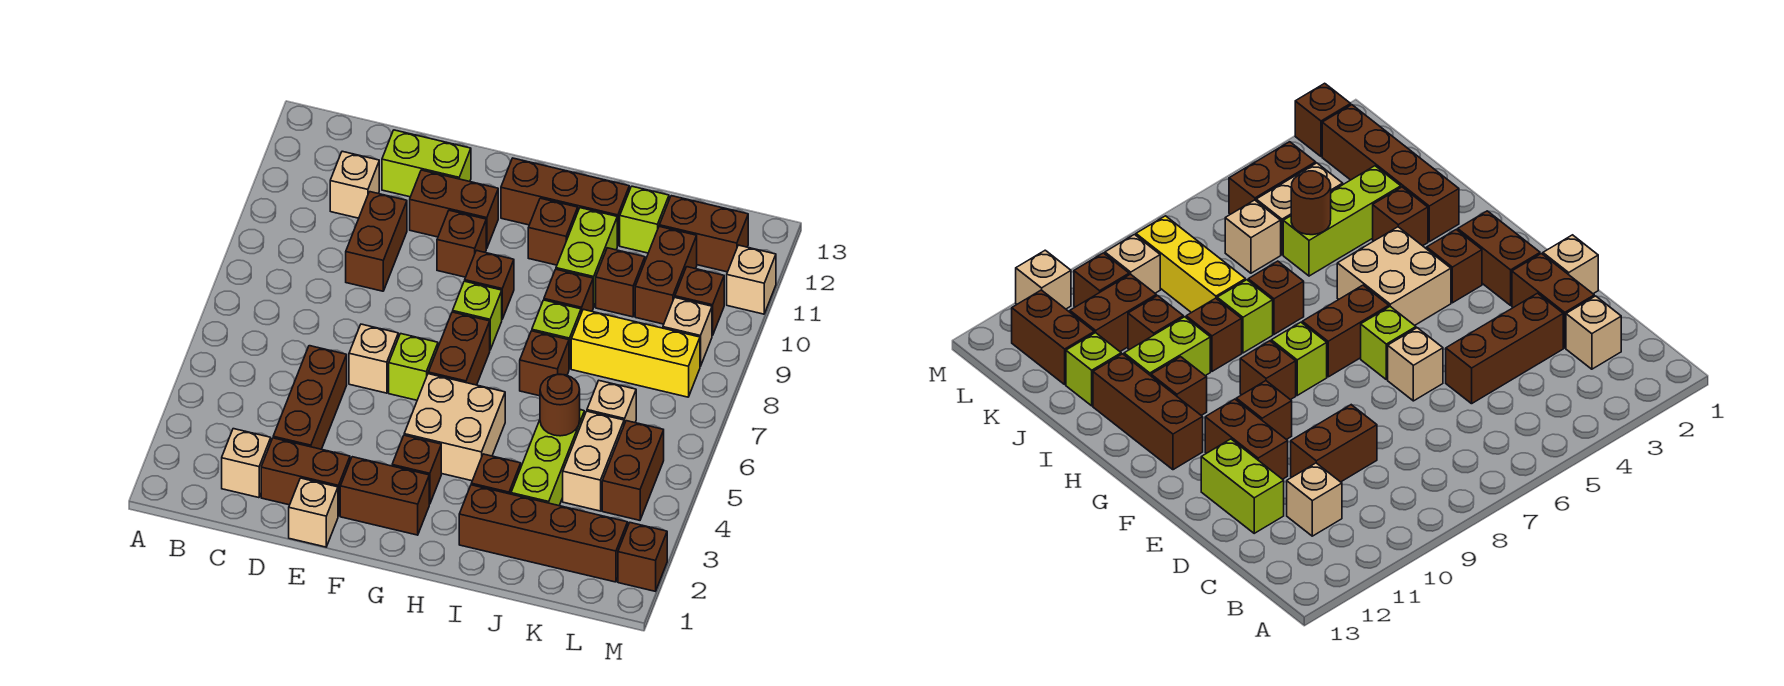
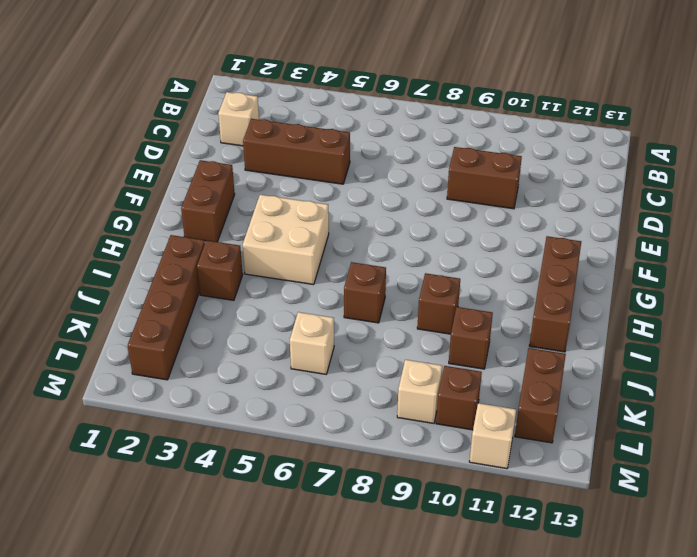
none -> tan brick C11 level 1
none -> brown brick D2:E2 level 1
none -> lime brick D12:E12 level 1
none -> tan brick E1 level 1

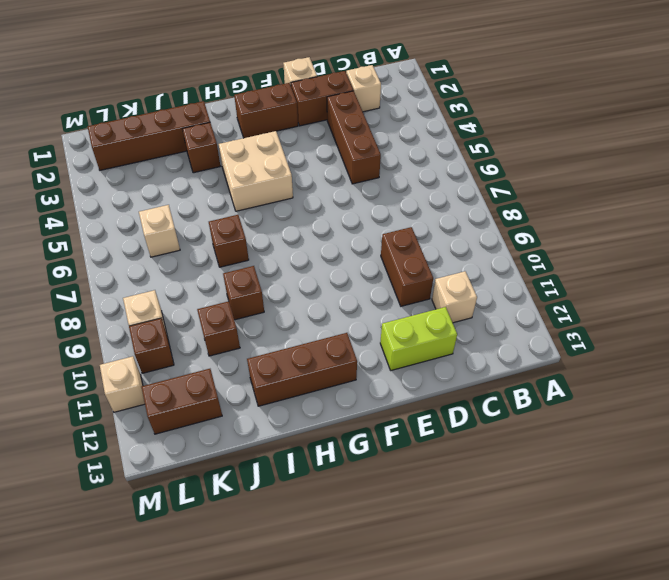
none -> tan brick E6 level 1
none -> brown brick E11:F11 level 1
none -> lime brick F6 level 1
none -> brown brick F10 level 1

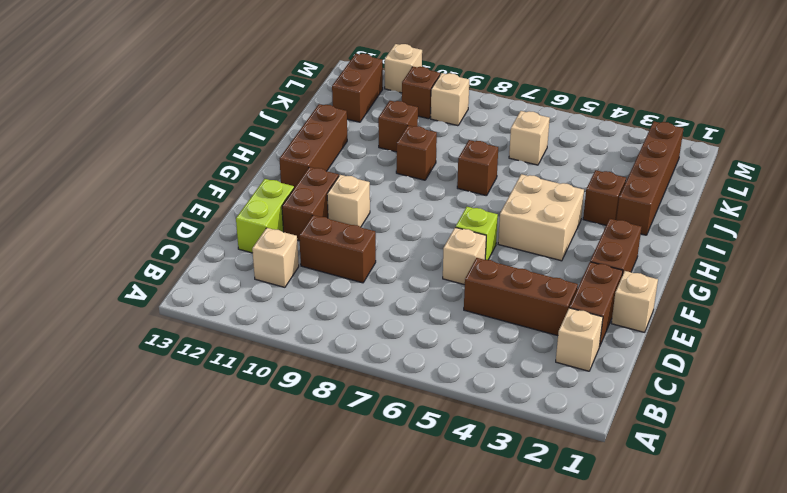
tan brick F10 level 1 -> brown brick F10 level 1
none -> brown brick G3 level 1
none -> brown brick G6:G7 level 1
none -> lime brick G8 level 1
none -> brown brick G9 level 1

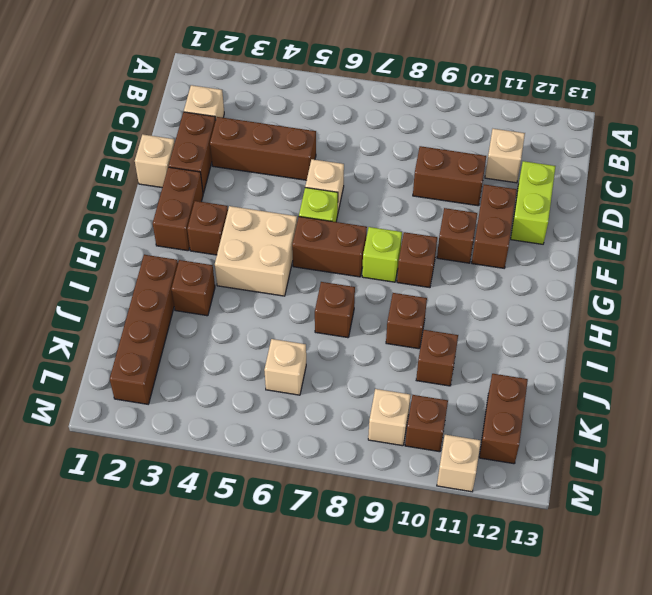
none -> brown brick G12:I12 level 1
none -> brown brick H11 level 1
none -> lime brick I8 level 1
none -> lime brick I10:I11 level 1

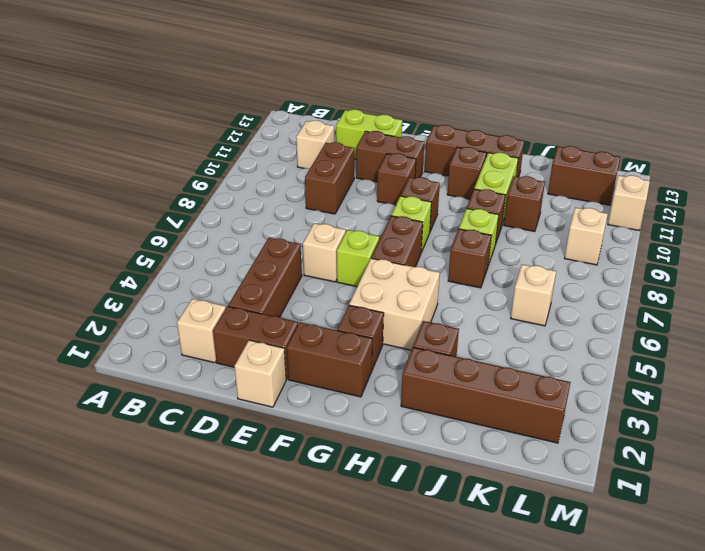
none -> lime brick J3:J5 level 1
none -> yellow brick J8:L8 level 1
none -> lime brick J12 level 1
none -> tan brick K4:K5 level 1

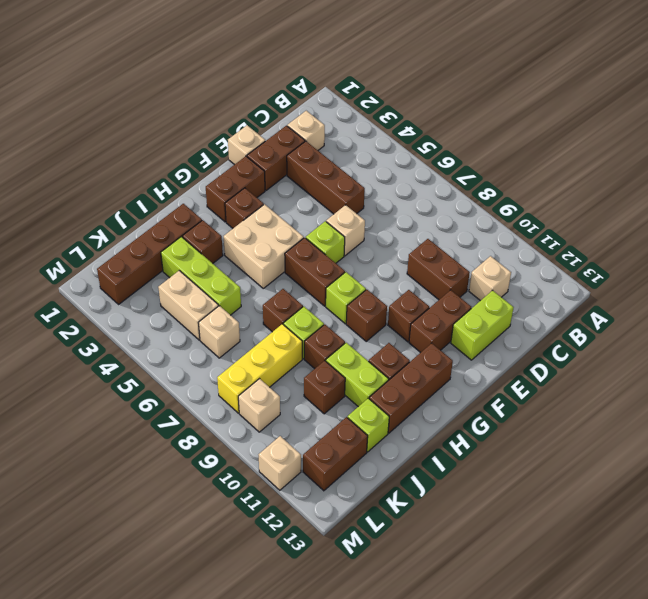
none -> brown brick K10:K11 level 1
none -> brown brick L4:L5 level 1
none -> brown brick L10 level 1
none -> brown brick M2 level 1

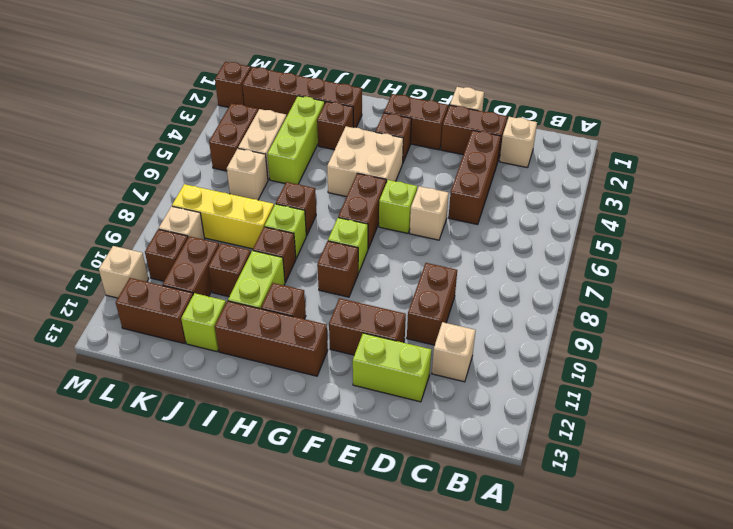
none -> brown brick F10 level 1
none -> brown round brick J5 level 2

